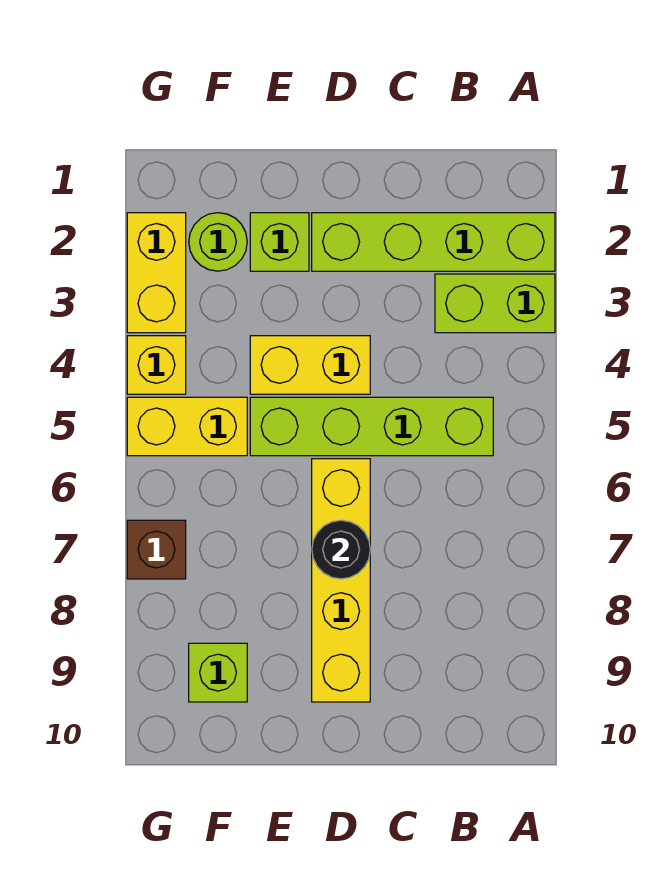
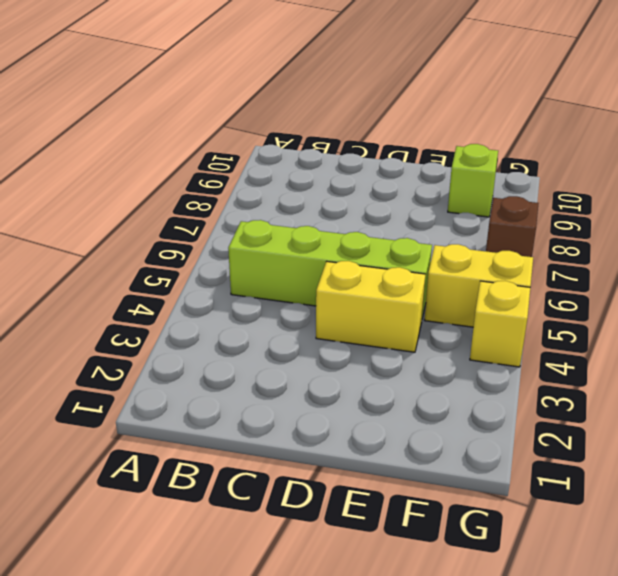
none -> lime brick A2:D2 level 1
none -> lime brick A3:B3 level 1
none -> yellow brick D6:D9 level 1

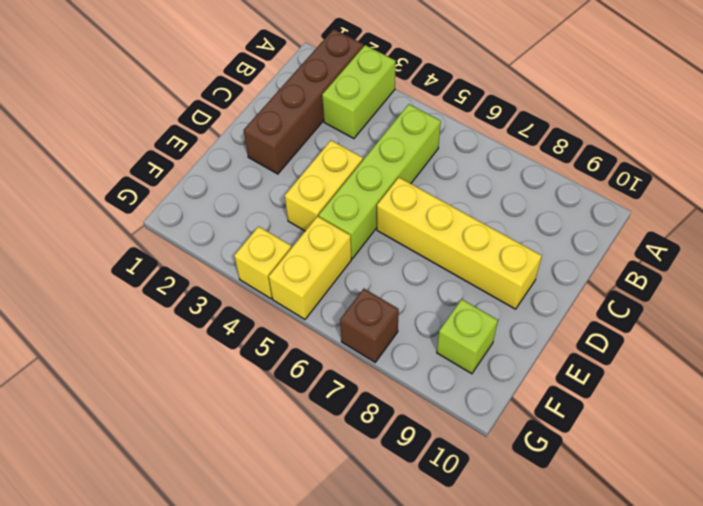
brown brick A2:D2 level 1 -> lime brick A2:D2 level 1
none -> lime brick E2 level 1
none -> lime round brick F2 level 1
none -> yellow brick G2:G3 level 1

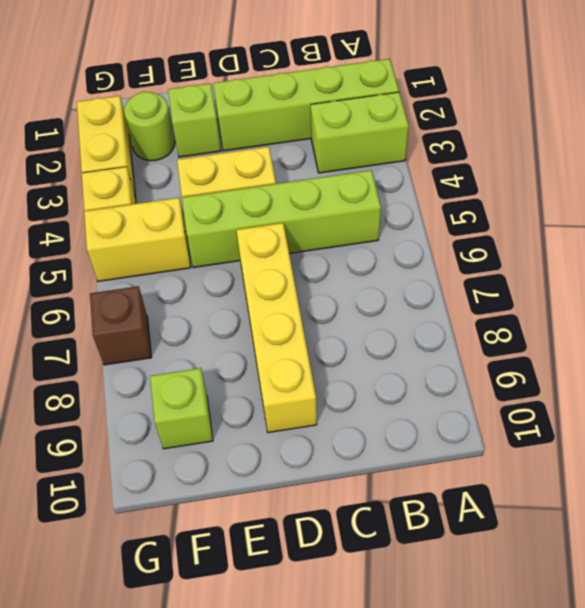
none -> black round brick D7 level 2

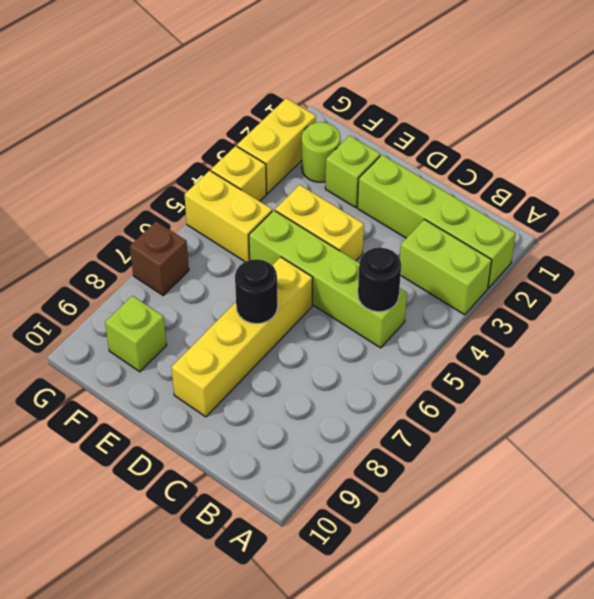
black round brick B5 level 2 -> none

